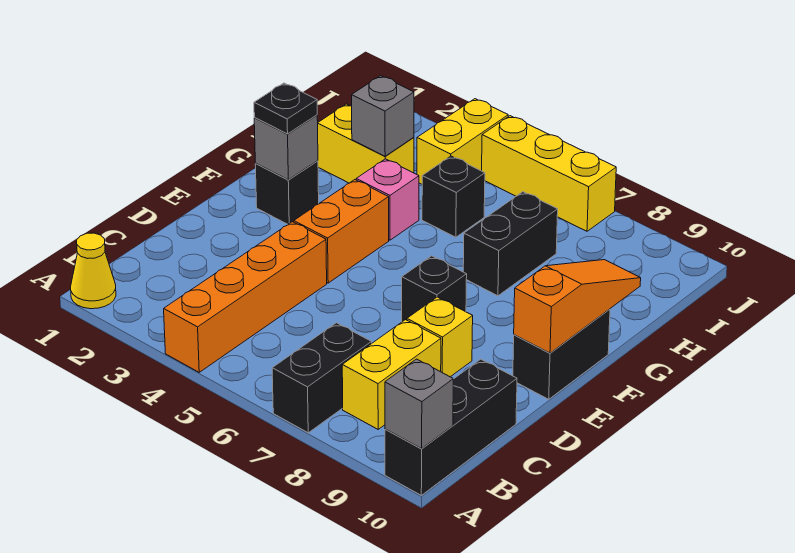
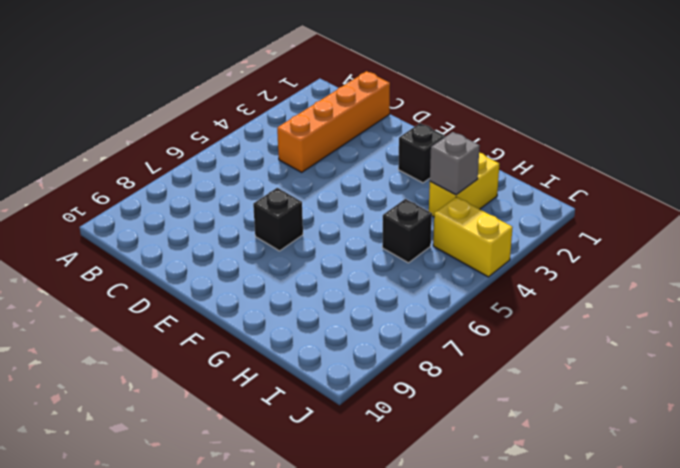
orange brick C1:C4 level 1 -> orange brick A4:D4 level 1
none -> yellow cone A1 level 1
none -> black brick A7:B7 level 1
none -> black brick A10:C10 level 1

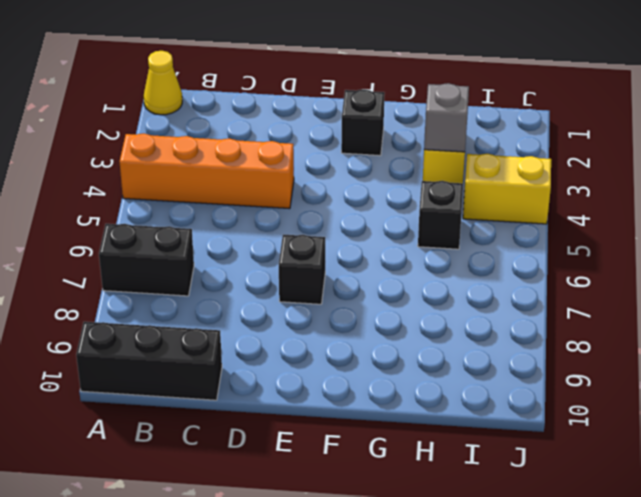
none -> yellow brick B8:C8 level 1
none -> yellow brick D8 level 1
none -> orange brick E4:F4 level 1

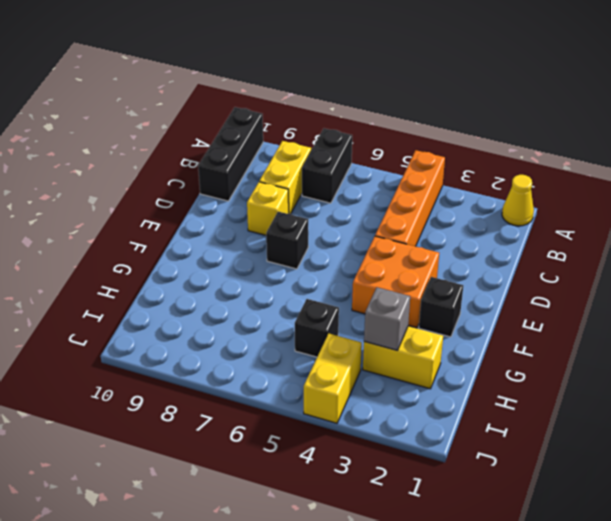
orange brick E3:F4 level 1 -> orange brick E4:F4 level 1
none -> black brick E10:F10 level 1
none -> pink brick G4 level 1
none -> black brick G7:H7 level 1

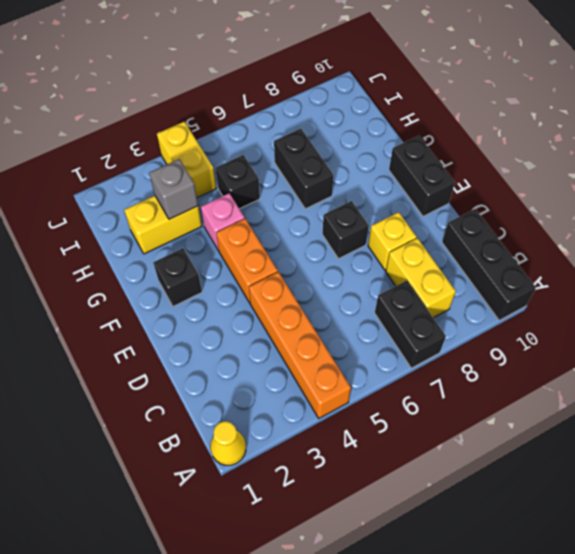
none -> yellow brick J5:J7 level 1
none -> grey brick A10 level 2
none -> orange slope E10:G10 level 2 top E

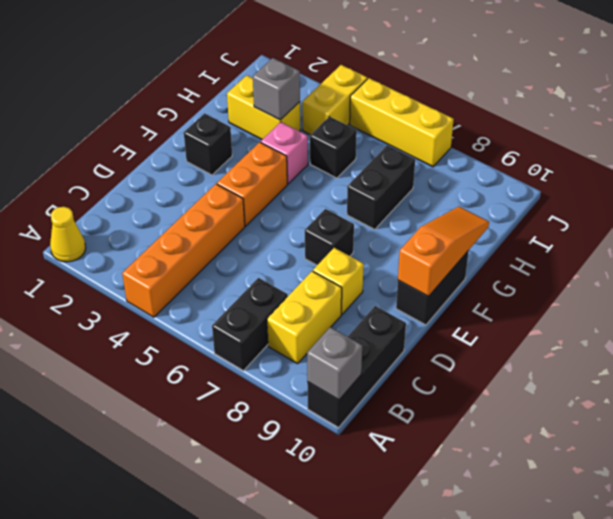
none -> grey brick F2 level 2
none -> black plate F2 level 3

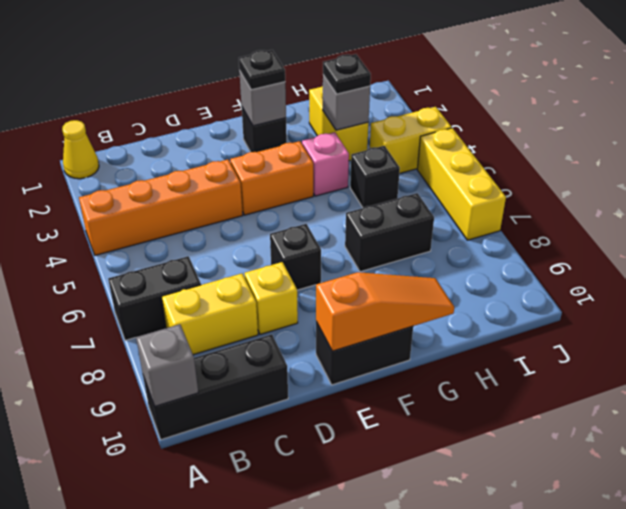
black plate H3 level 3 -> none

